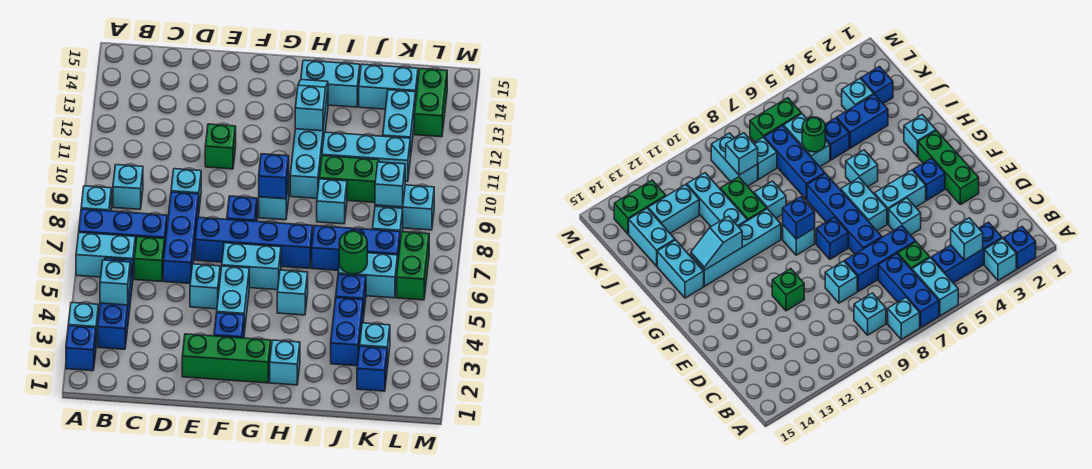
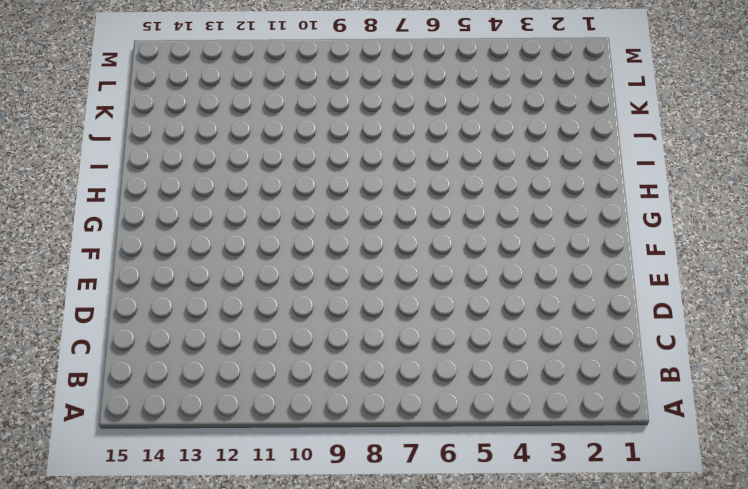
none -> blue brick A2 level 1
none -> cyan brick A3 level 1
none -> cyan brick A6:B6 level 1
none -> blue brick A7:C7 level 1

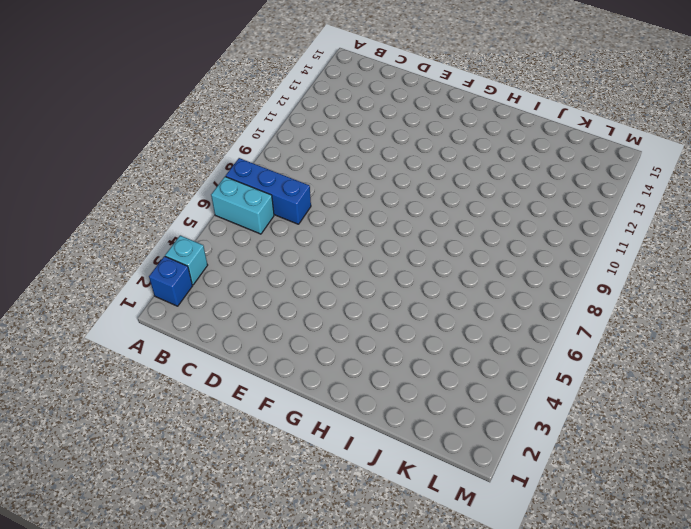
none -> cyan brick A8 level 1
none -> blue brick B3:B5 level 1
none -> cyan brick B9 level 1
none -> green brick C6 level 1

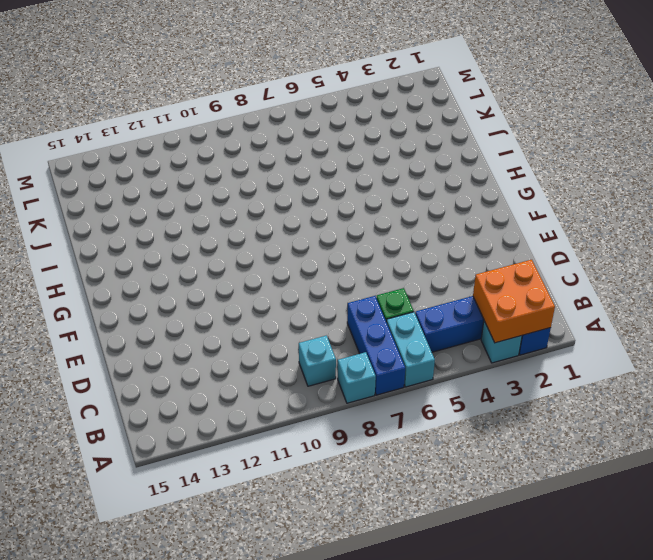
orange brick A2:B3 level 2 -> none
none -> blue brick D6:D8 level 1
none -> cyan brick D9 level 1
none -> green brick E2:G2 level 1
none -> cyan brick E5 level 1

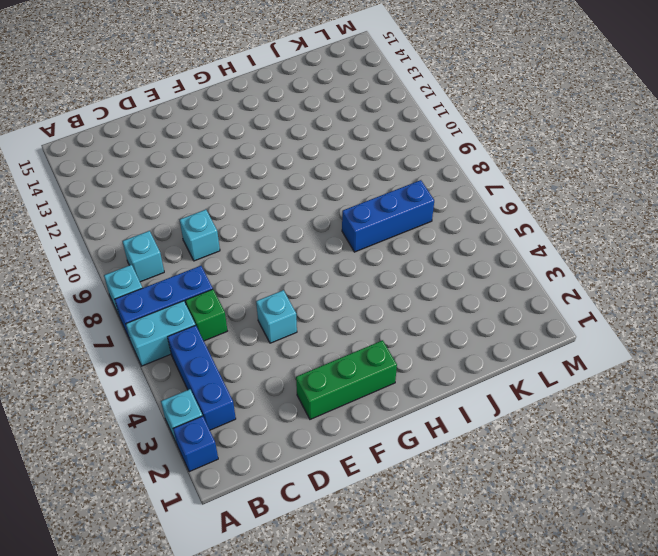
none -> blue brick D6:D8 level 1
none -> blue brick E7:H7 level 1
none -> green brick E11 level 1
none -> blue brick F3 level 1

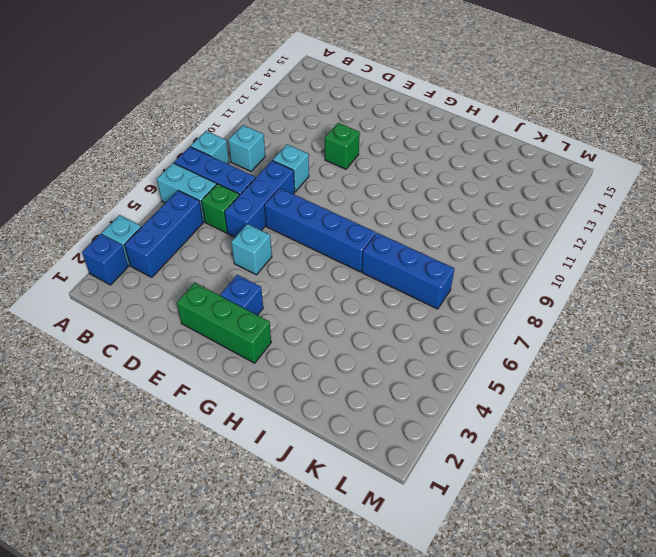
none -> cyan brick F4:F5 level 1
none -> cyan brick F6:G6 level 1
none -> blue brick F8 level 1
none -> cyan brick G9 level 1

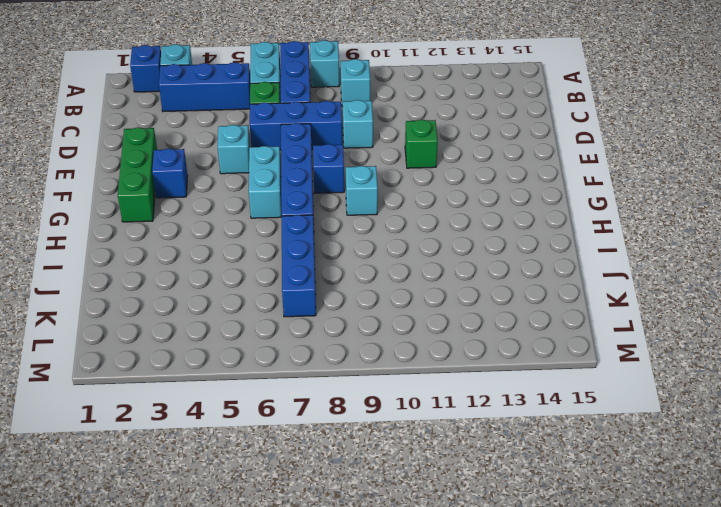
none -> cyan brick F4:F5 level 1
none -> cyan brick H2 level 1
none -> cyan brick H5 level 1
none -> cyan brick H10:H13 level 1

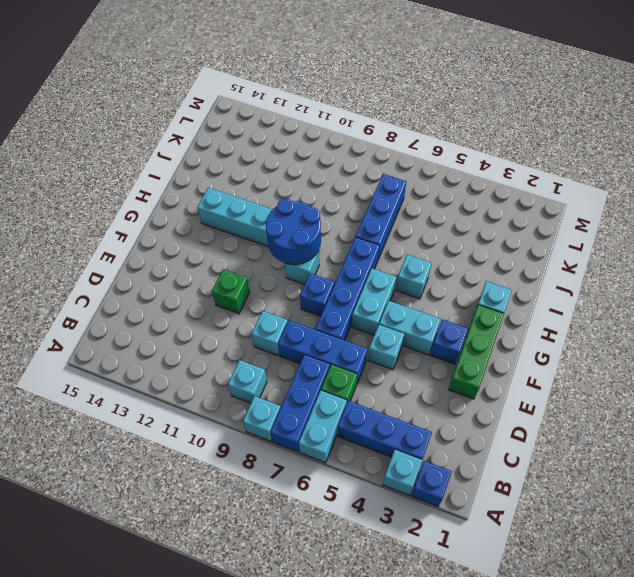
blue round brick G9:H10 level 2 -> blue brick G9 level 2
none -> cyan brick H14:I14 level 1
none -> cyan brick I9 level 1
none -> green brick I10:J10 level 1
none -> cyan brick I11:K11 level 1

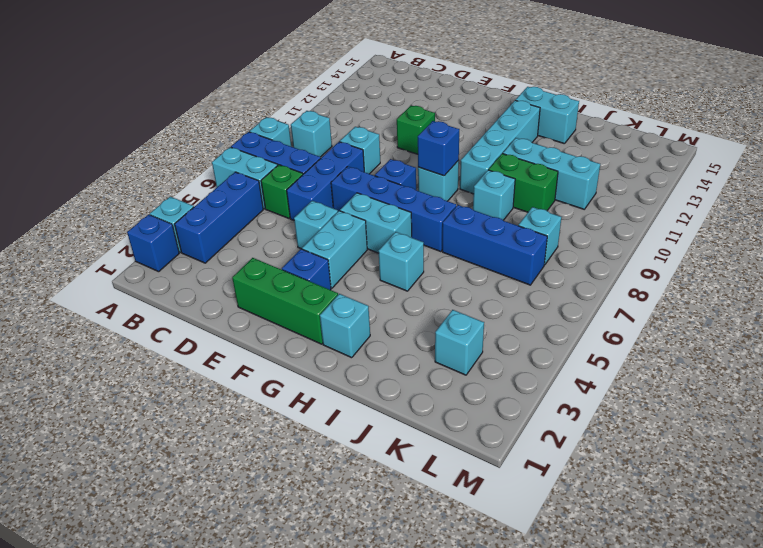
none -> blue brick J3:J4 level 1
none -> blue brick J5 level 1
none -> cyan brick J6:K6 level 1
none -> cyan brick J14:K14 level 1

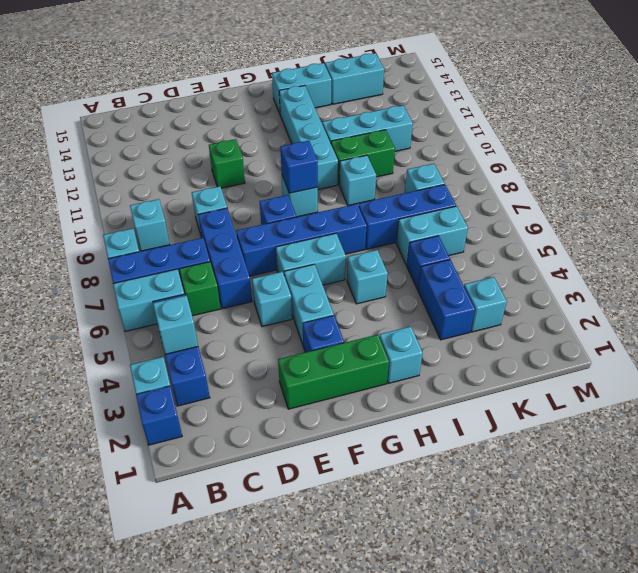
none -> blue brick K2 level 1
none -> cyan brick K9:L9 level 1
none -> cyan brick K12:K13 level 1
none -> green brick L6:L7 level 1

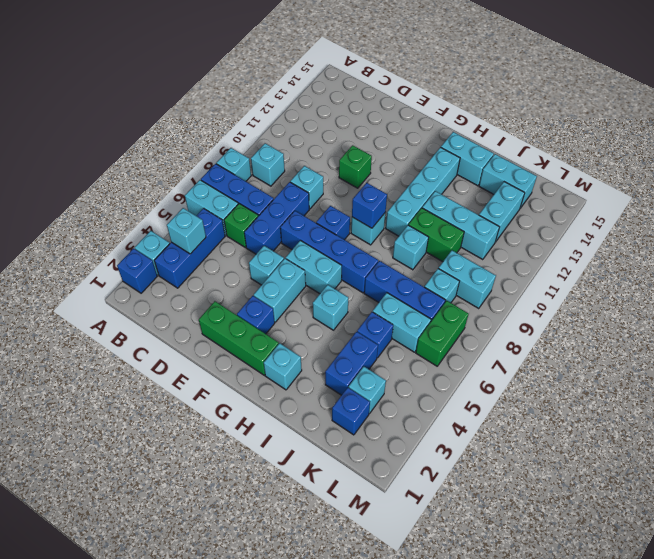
none -> green brick L13:L14 level 1
none -> cyan slope H12:H13 level 2 top 12
none -> green round brick J6 level 2
none -> cyan brick K9 level 2

